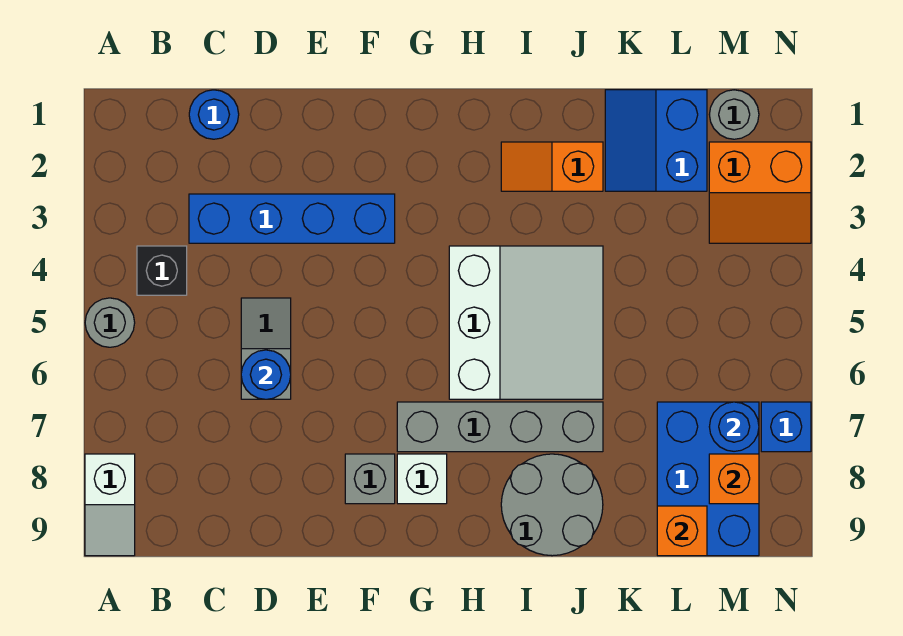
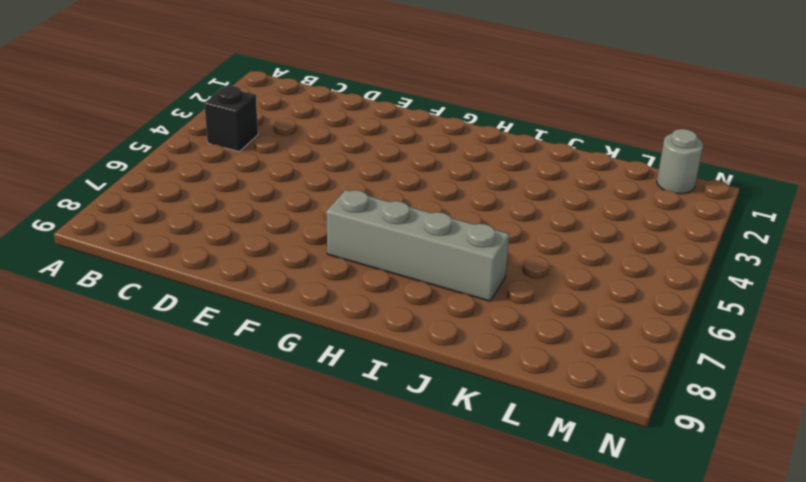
none -> grey round brick A5 level 1
none -> white slope A8:A9 level 1 top 8
none -> blue round brick C1 level 1

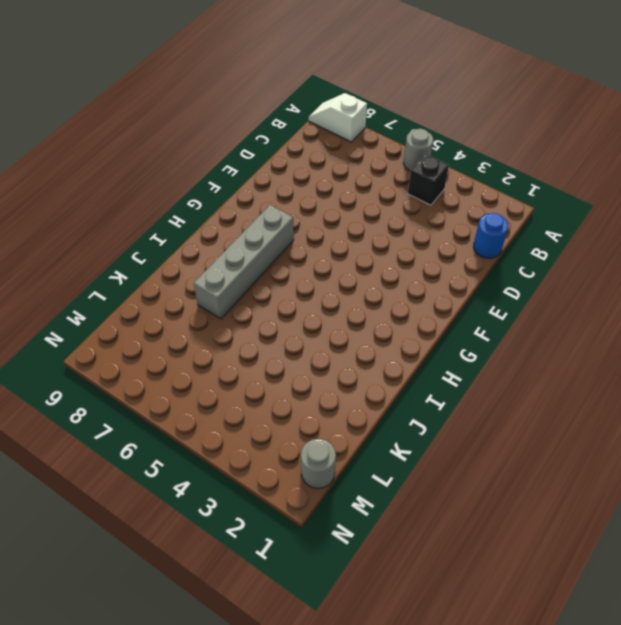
none -> blue brick C3:F3 level 1
none -> grey slope D5:D6 level 1 top 6
none -> grey brick F8 level 1

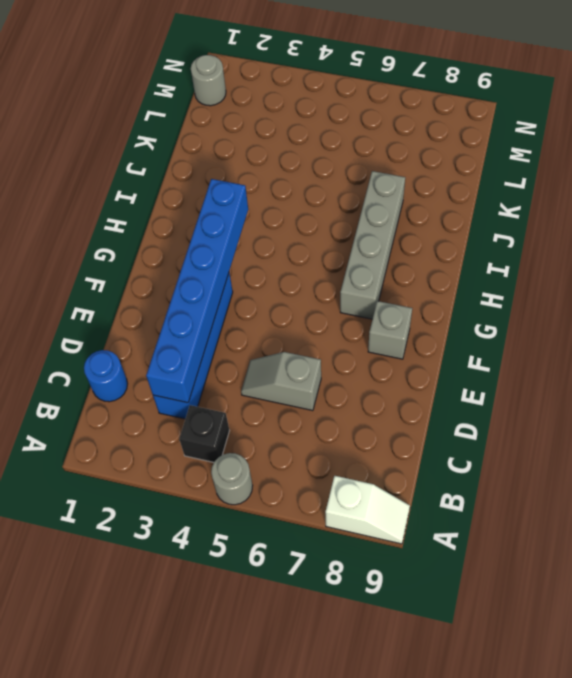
blue brick C3:H3 level 2 -> none
none -> white brick G8 level 1
none -> white slope H4:J6 level 1 top H
none -> orange slope I2:J2 level 1 top J

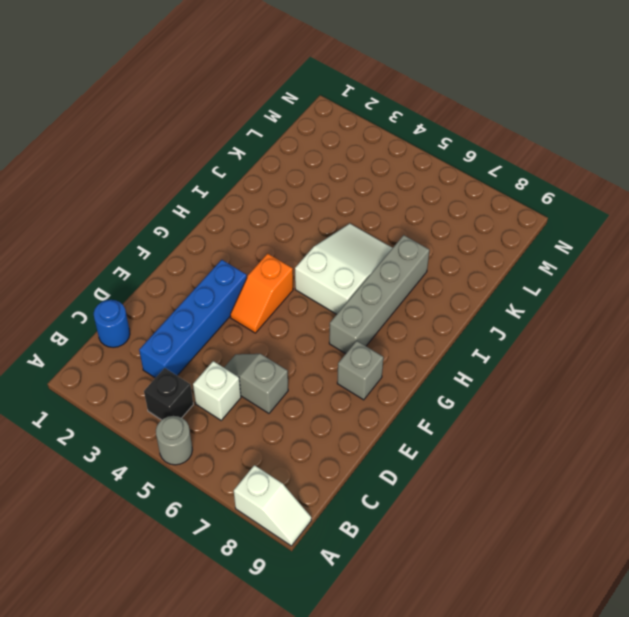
white brick C5 level 1 -> white brick G8 level 1
orange slope F4:G4 level 1 top G -> orange slope I2:J2 level 1 top J
white slope H5:J6 level 1 top H -> white slope H4:J6 level 1 top H
none -> grey round brick I8:J9 level 1
none -> blue slope K1:L2 level 1 top L
none -> blue brick L7:M9 level 1

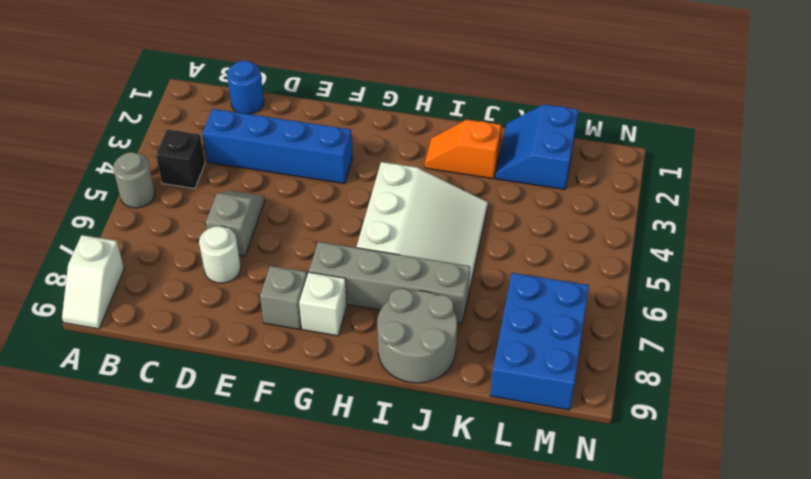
white round brick D7 level 1 -> none
none -> grey round brick M1 level 1
none -> orange slope M2:N3 level 1 top 2
none -> blue brick N7 level 1

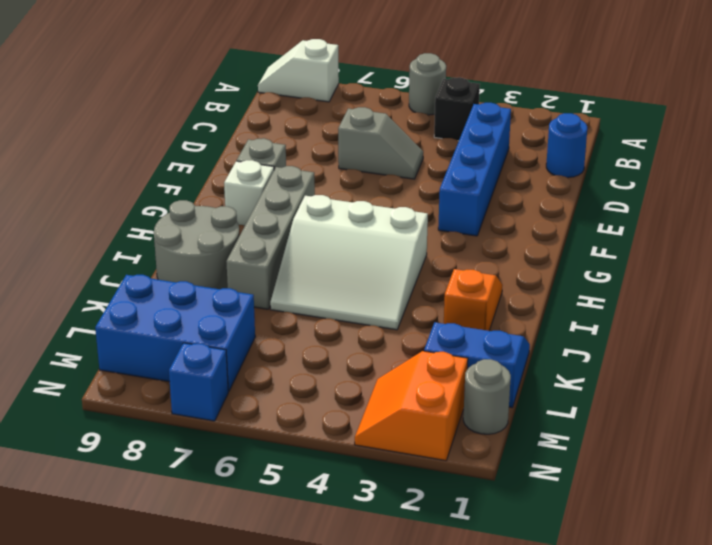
none -> blue round brick D6 level 2
none -> orange brick L9 level 2
none -> blue round brick M7 level 2

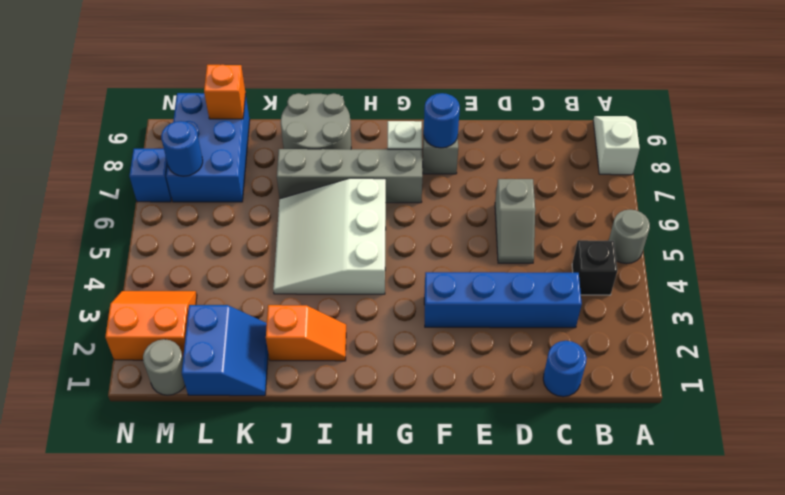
blue round brick F8 level 2 -> blue round brick D6 level 2
none -> orange brick M8 level 2

